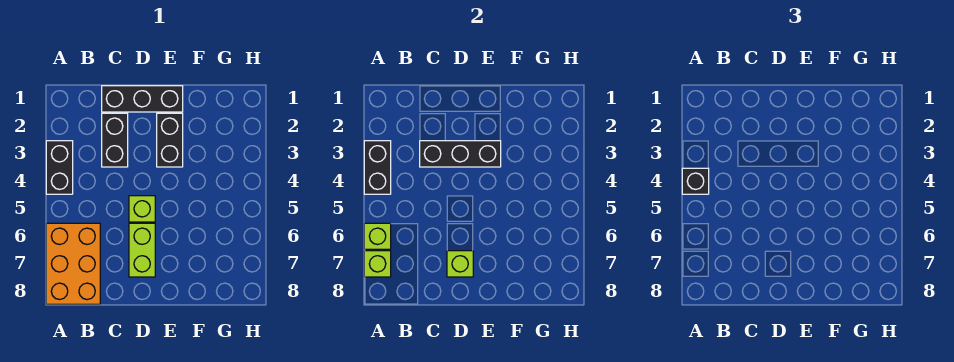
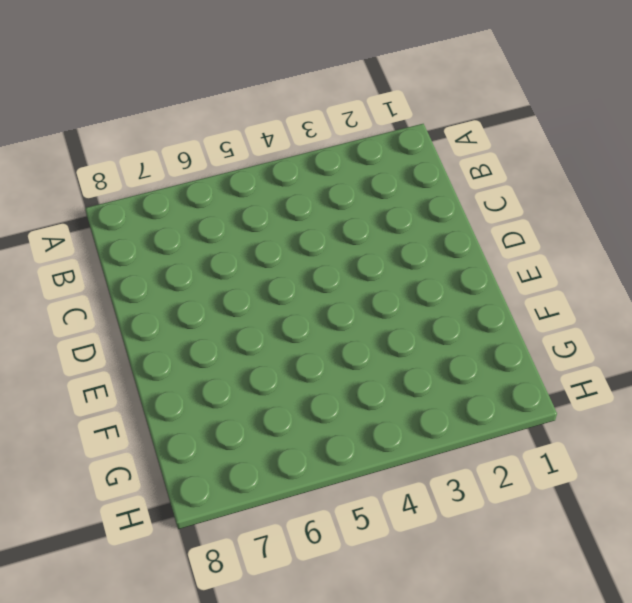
none -> black brick A3:A4 level 1
none -> orange brick A6:B8 level 1
none -> black brick C1:E1 level 1

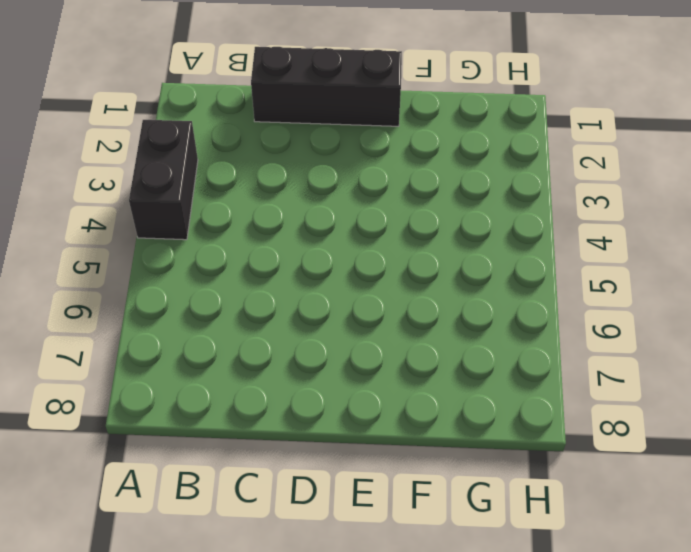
none -> orange brick A6:B8 level 1
none -> black brick C2:C3 level 1
none -> lime brick D5 level 1

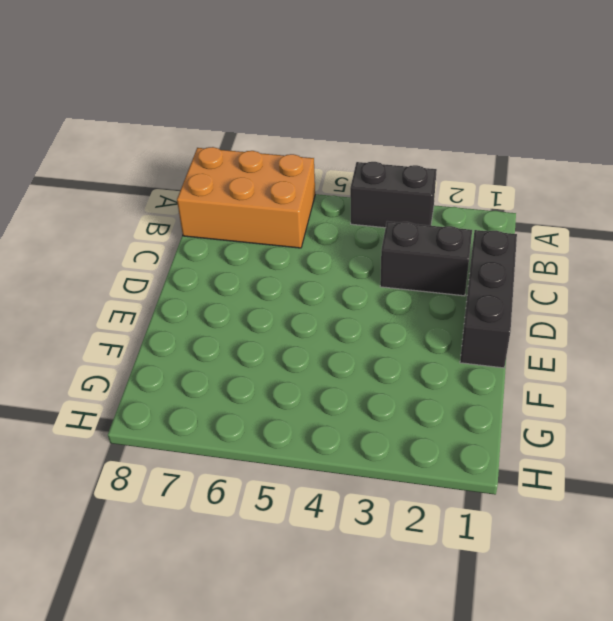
none -> lime brick D5 level 1
none -> lime brick D6:D7 level 1
none -> black brick E2:E3 level 1

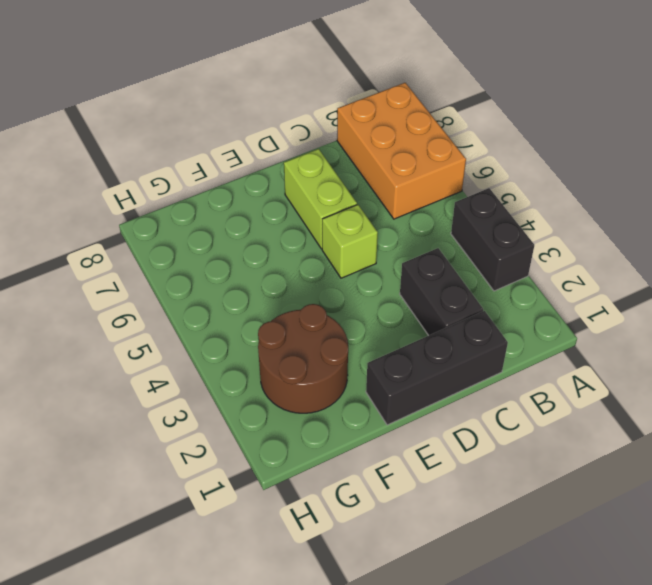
brown round brick F2:G3 level 1 -> none
none -> black brick E2:E3 level 1
none -> black brick A3:A4 level 2
none -> lime brick A6 level 2

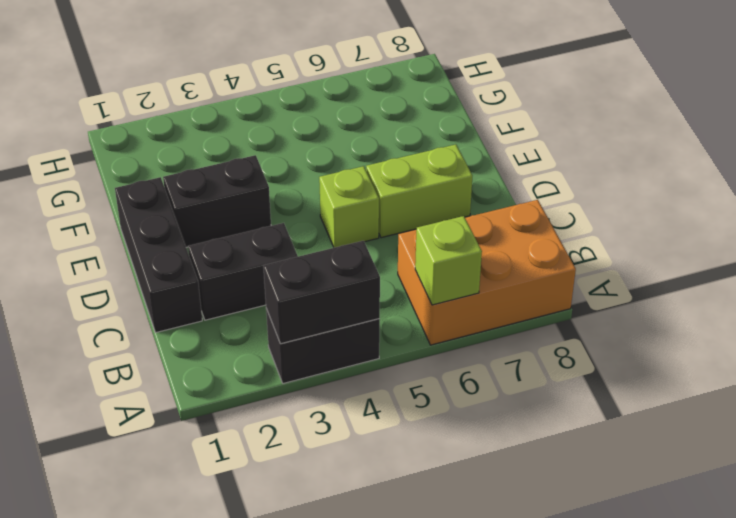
none -> lime brick A7 level 2
none -> black brick C3:E3 level 2
none -> lime brick D7 level 2

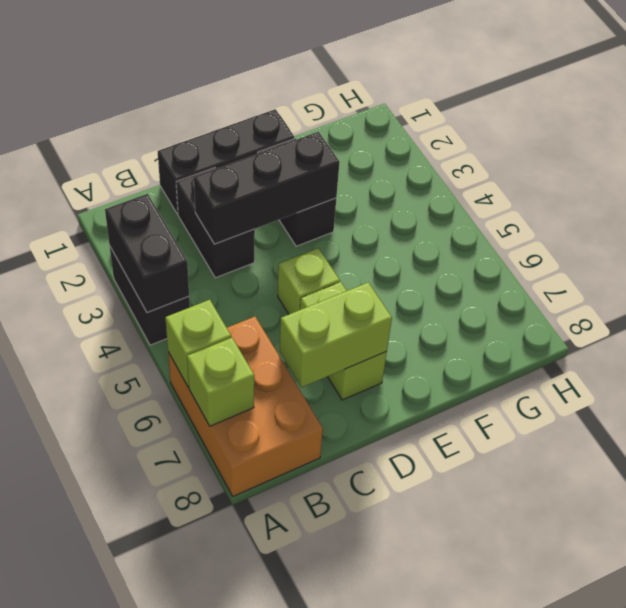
lime brick C7:D7 level 2 -> lime brick D7 level 2
none -> black brick A4 level 3

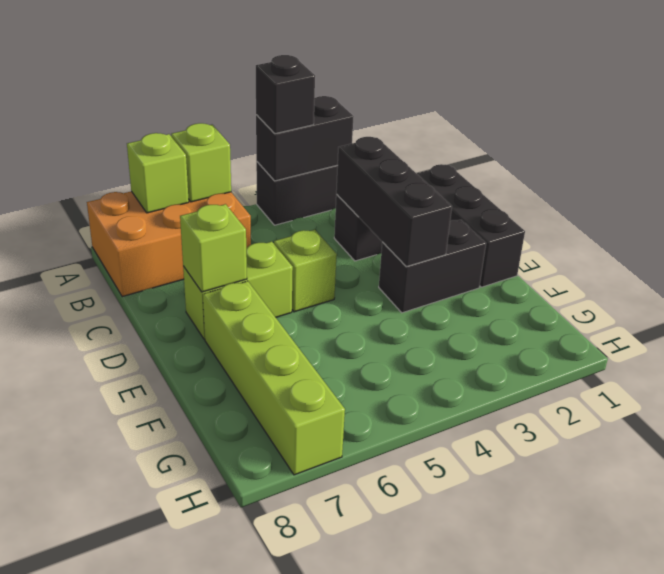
lime brick E7:H7 level 1 -> none

